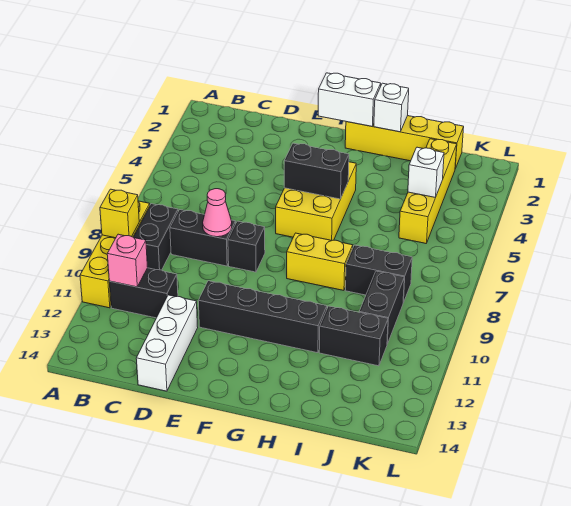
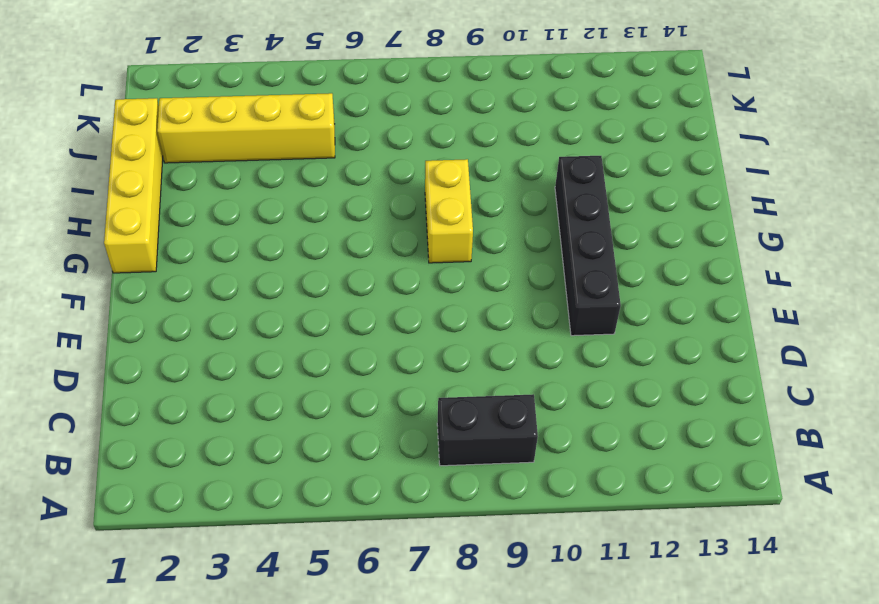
none -> yellow brick A8:A11 level 1
none -> black brick B11:C11 level 1
none -> black brick C8:D8 level 1

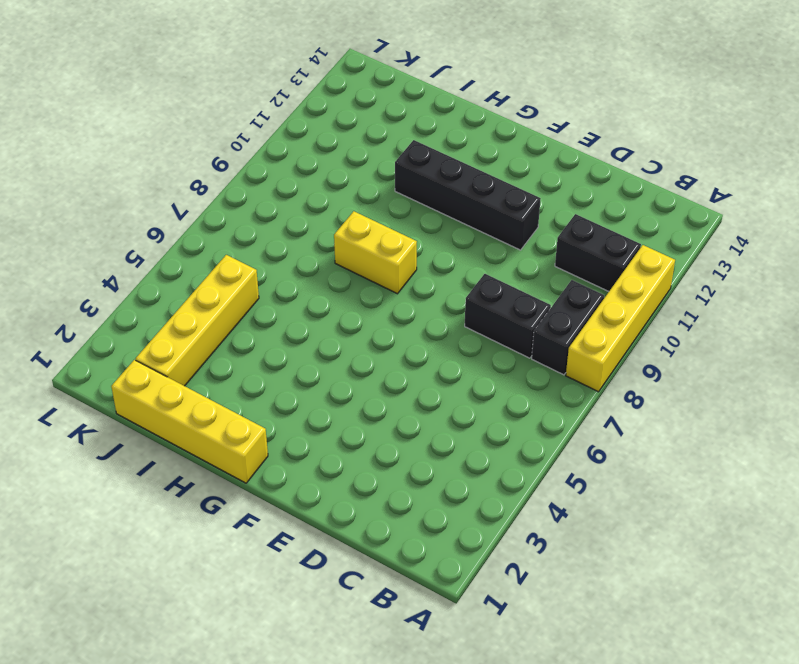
none -> white brick D12:D14 level 1
none -> black brick E8 level 1
none -> yellow brick F4:G6 level 1

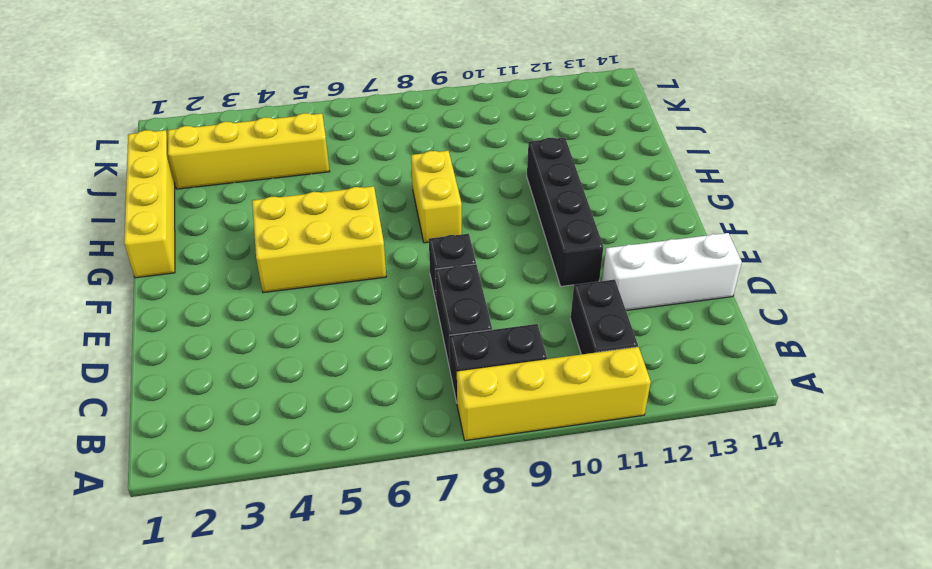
none -> black brick I8:J8 level 1
none -> black brick I11:J11 level 1
none -> black brick J9:J10 level 1

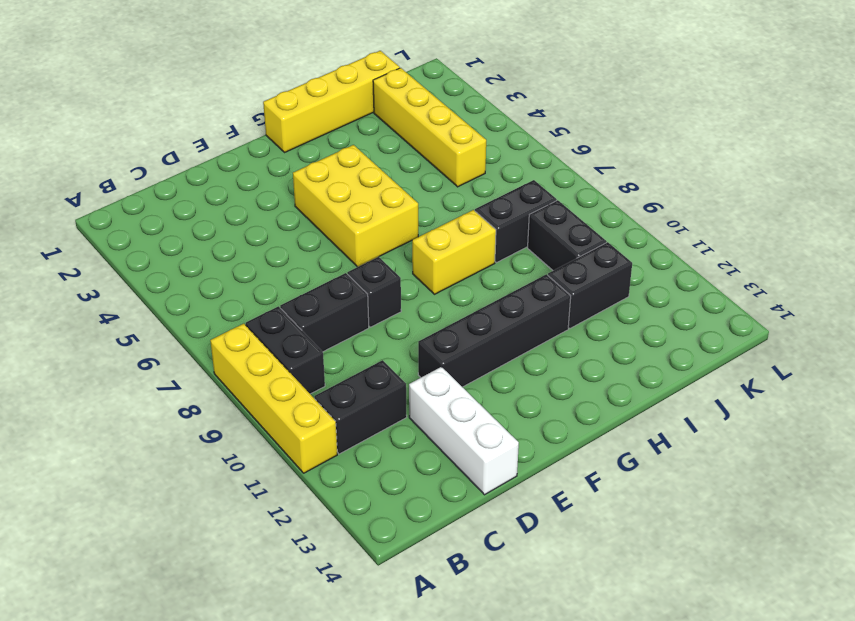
none -> yellow brick A9 level 2
none -> pink brick B11 level 2
none -> pink cone D8 level 2

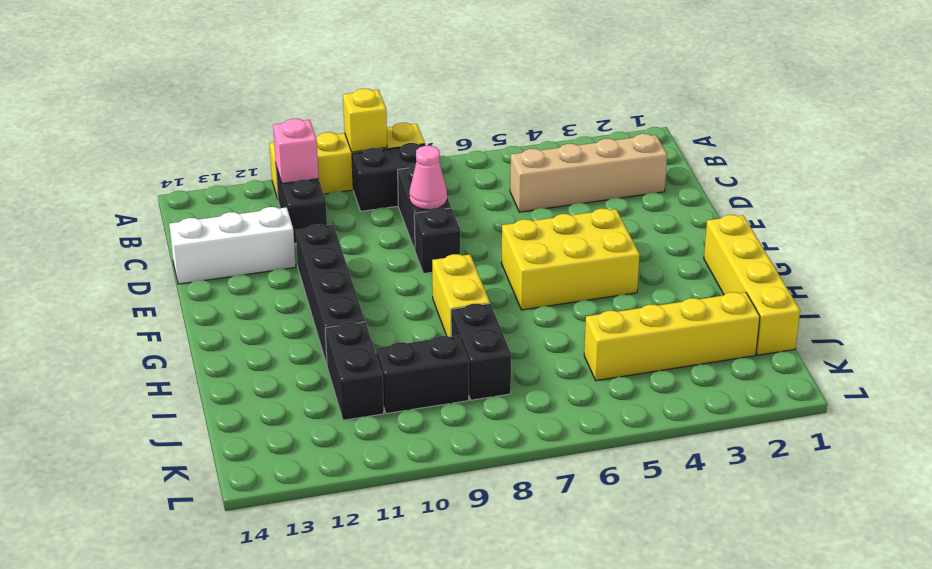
tan brick C2:C5 level 1 -> none
none -> white brick F1:G1 level 2
none -> black brick F5:G5 level 2
none -> white brick H1 level 2

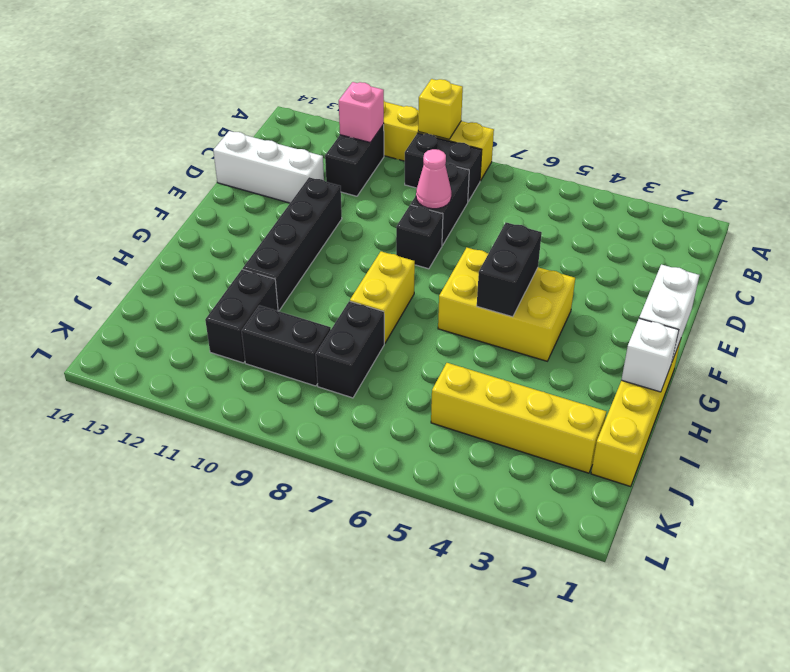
none -> white brick J4 level 2

